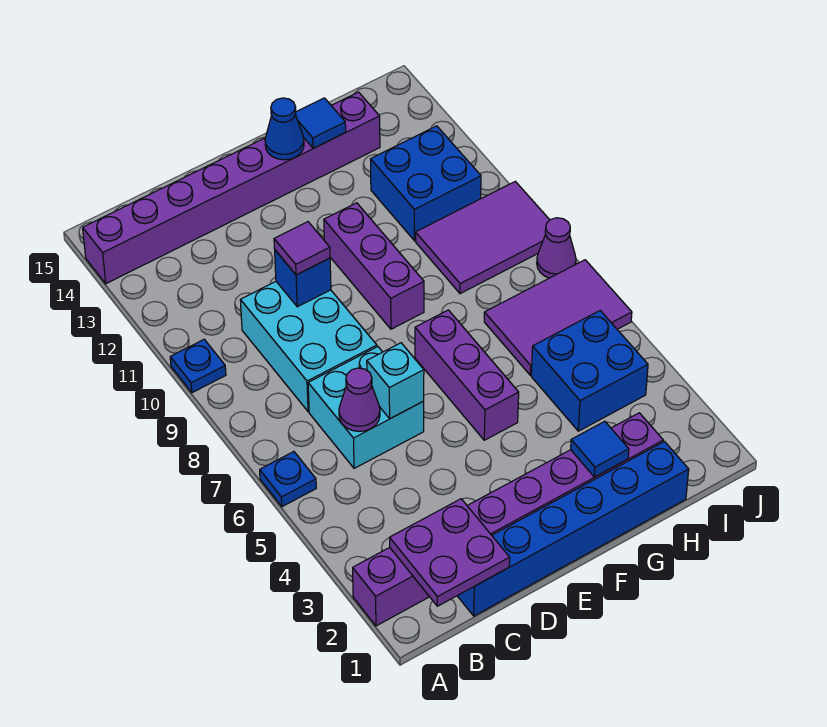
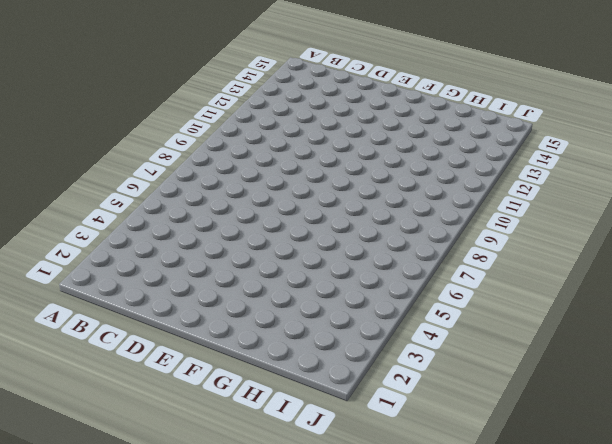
none -> purple brick A2:H2 level 1
none -> blue plate A6 level 1
none -> blue plate A10 level 1

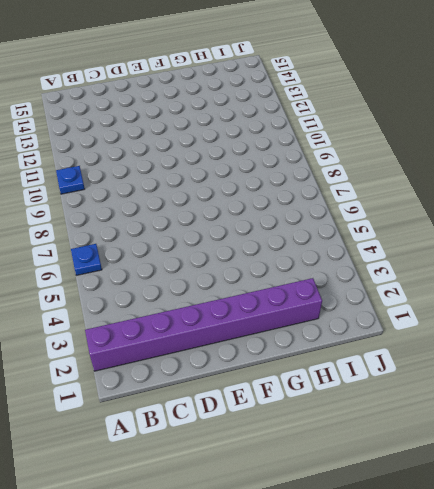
none -> purple brick A14:H14 level 1
none -> blue brick C1:H1 level 1
none -> cyan brick C6:D7 level 1

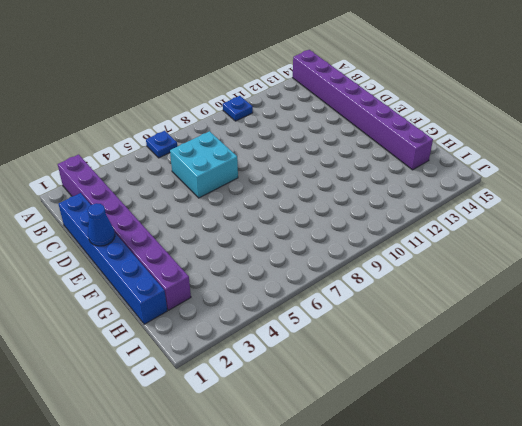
blue cone E1 level 2 -> blue cone F14 level 2
none -> cyan brick C8:D10 level 1
none -> purple brick F5:F7 level 1
none -> purple brick F9:F11 level 1

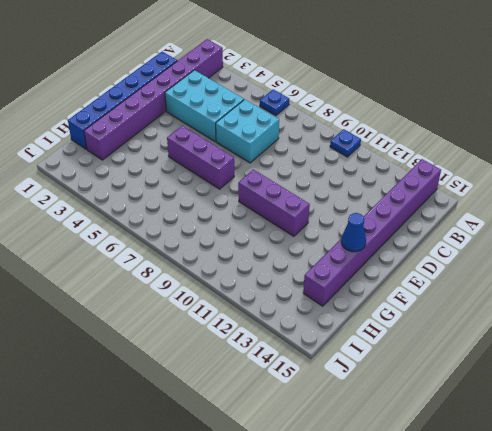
cyan brick C3:D5 level 1 -> cyan brick C8:D10 level 1
none -> blue brick H4:I5 level 1
none -> purple tile H6:J7 level 1
none -> purple tile H9:J10 level 1

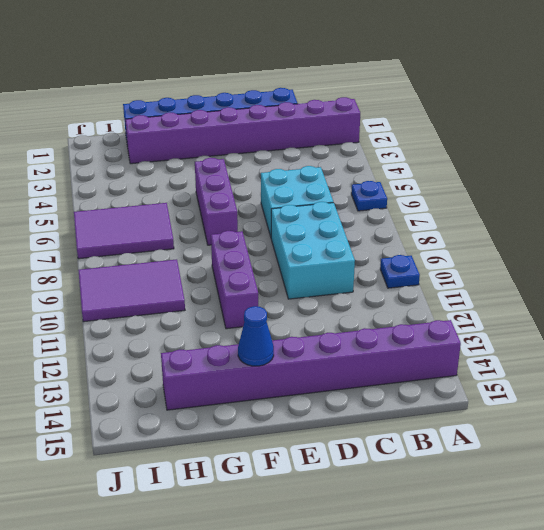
none -> blue brick H4:I5 level 1
none -> blue brick H11:I12 level 1
none -> purple cone J8 level 1

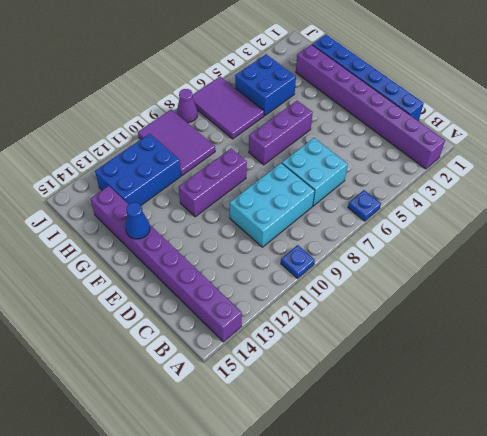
blue brick H11:I13 level 1 -> blue brick H11:I12 level 1
none -> purple plate B1:C2 level 2
none -> purple cone C6 level 2
none -> cyan brick D6 level 2

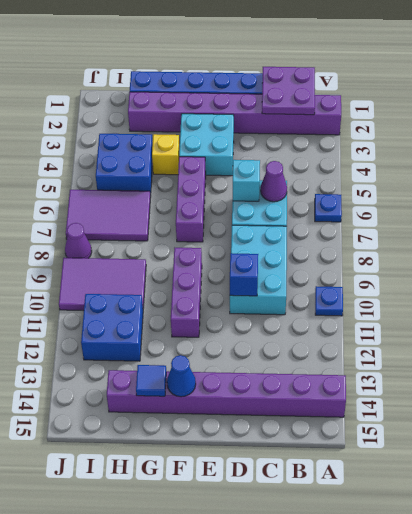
cyan brick E3:F4 level 1 -> none
yellow brick G4 level 1 -> none
none -> blue tile G2 level 2
none -> purple tile D10 level 3

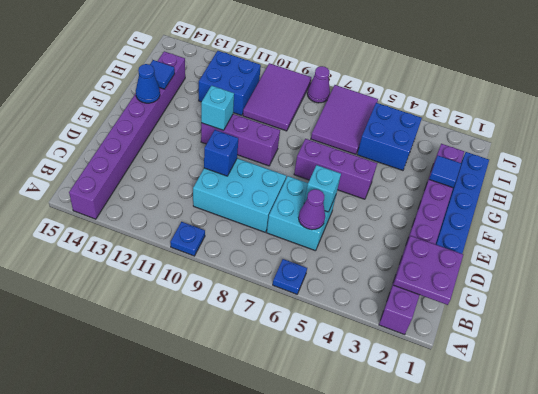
cyan brick F11 level 2 -> none
none -> purple tile D10 level 3

